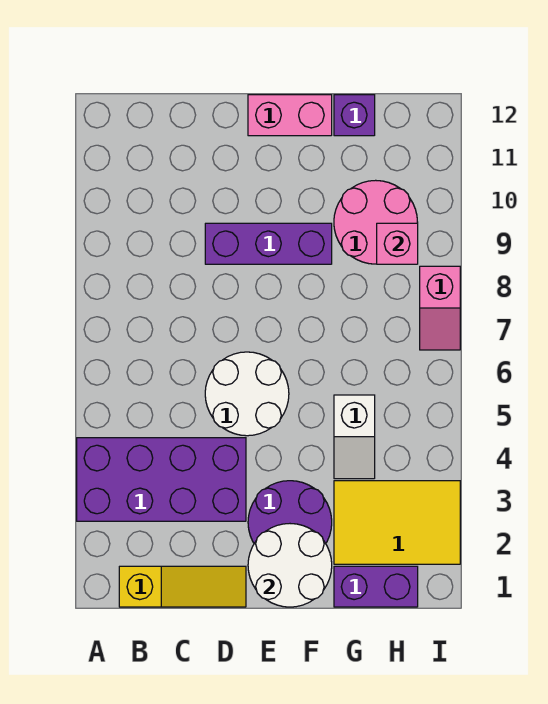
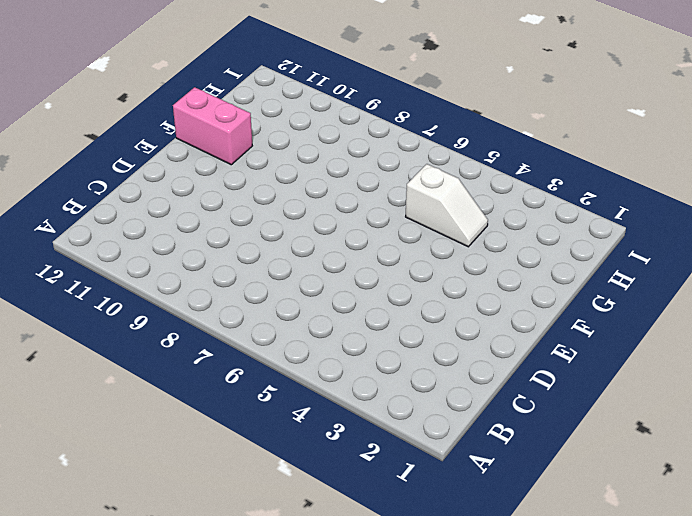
pink brick F11:F12 level 1 -> pink brick E12:F12 level 1
none -> purple brick A3:D4 level 1
none -> yellow slope B1:D1 level 1 top B
none -> white round brick D5:E6 level 1

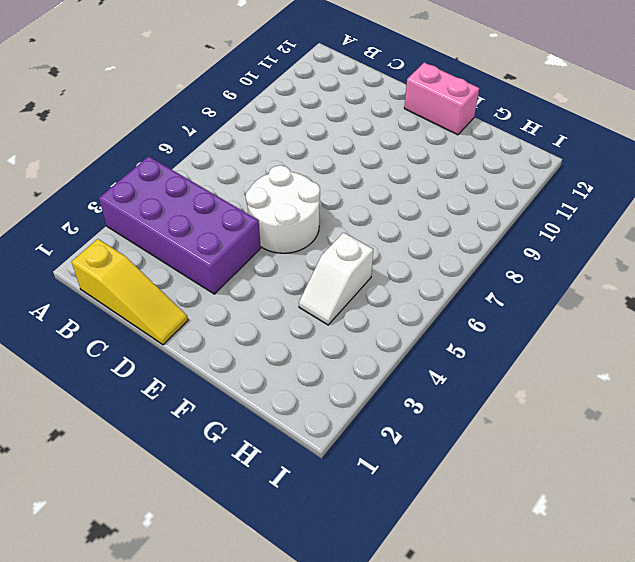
none -> purple brick D9:F9 level 1
none -> purple round brick E2:F3 level 1
none -> purple brick G1:H1 level 1

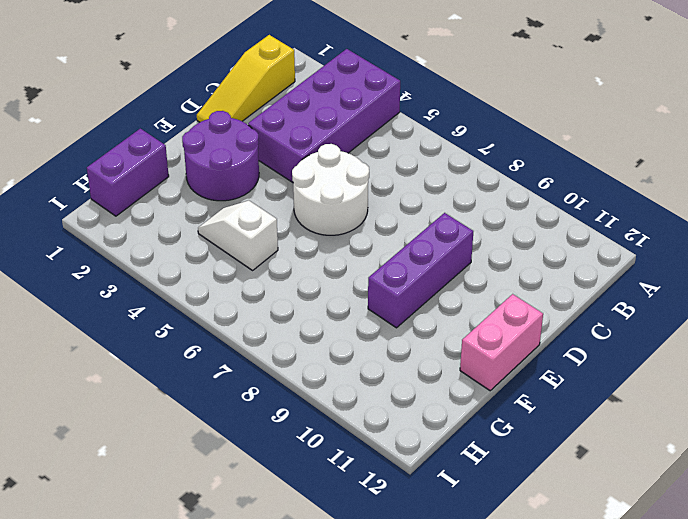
none -> yellow tile G2:I3 level 1
none -> pink round brick G9:H10 level 1
none -> purple brick G12 level 1

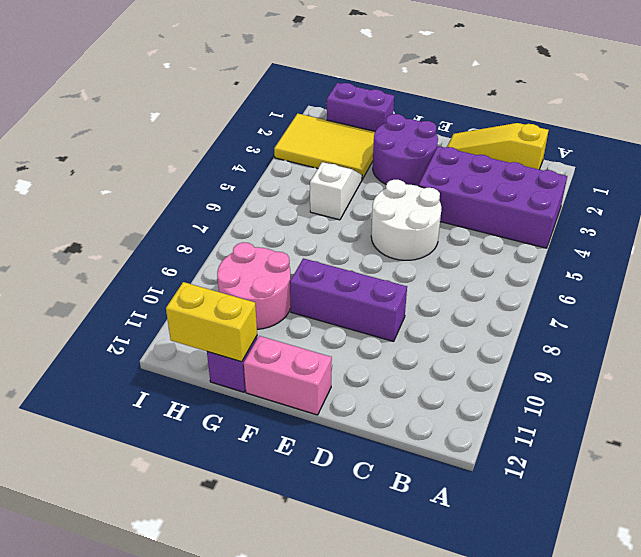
yellow brick G12:H12 level 2 -> none
none -> pink slope I7:I8 level 1 top 8
none -> white round brick E1:F2 level 2
none -> pink brick H9 level 2

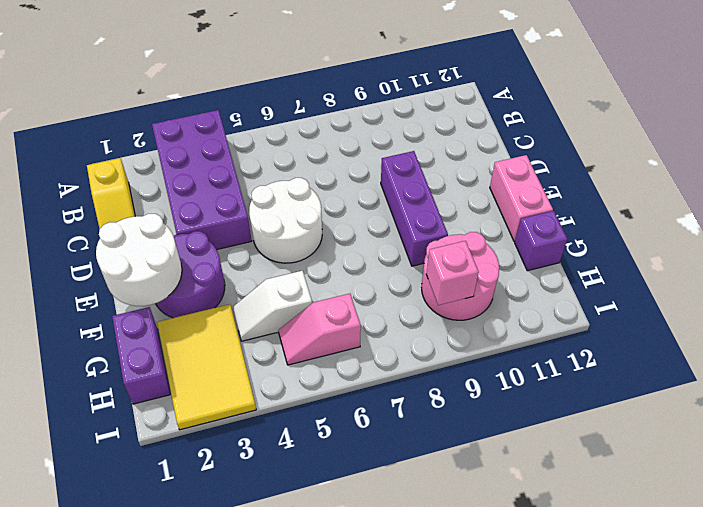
pink slope H5:H6 level 1 top 6 -> pink slope I7:I8 level 1 top 8

